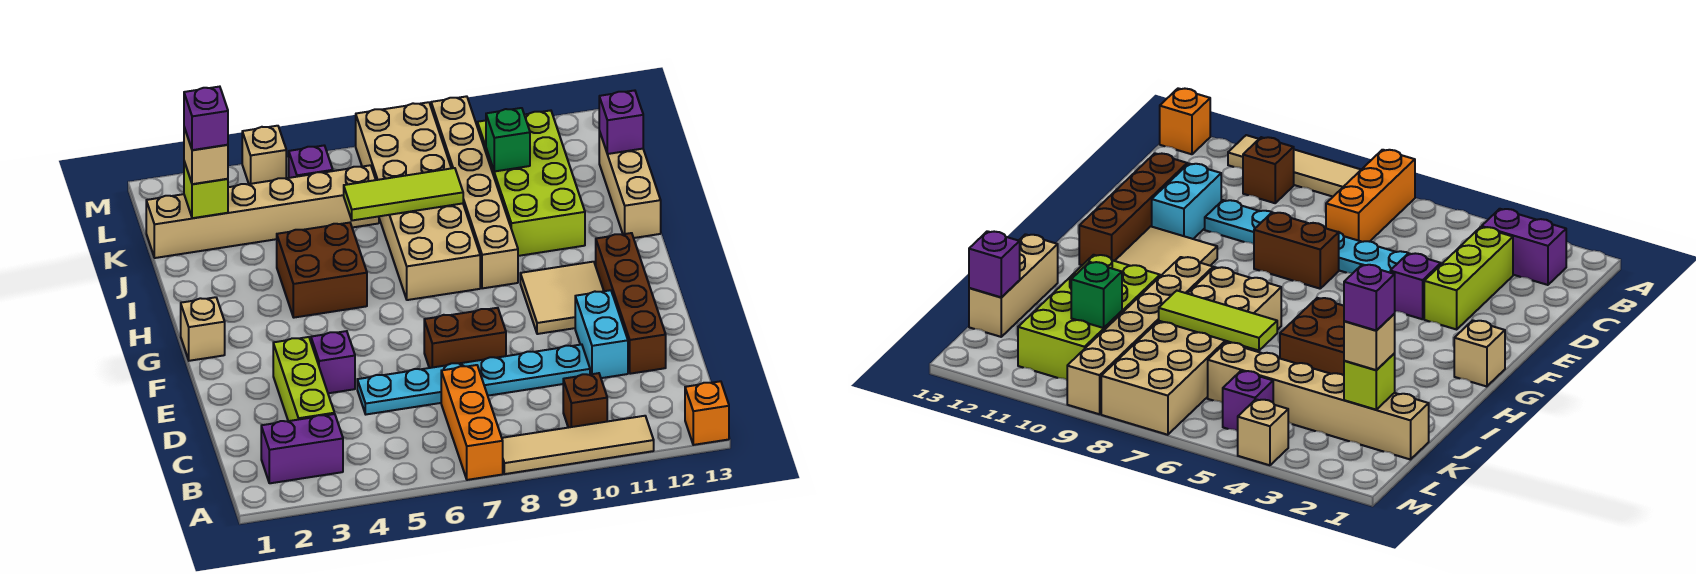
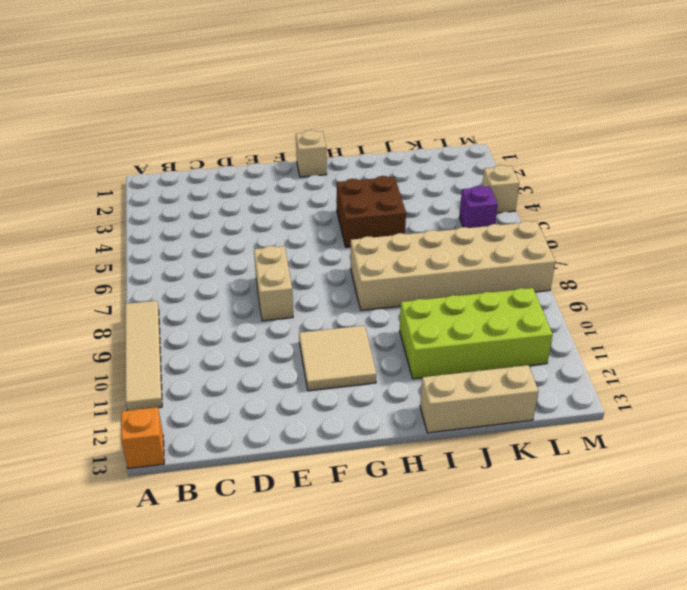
tan brick E7:E8 level 1 -> brown brick E7:E8 level 1
none -> orange brick A7:C7 level 1
none -> purple brick B2:B3 level 1
none -> brown brick B10 level 1

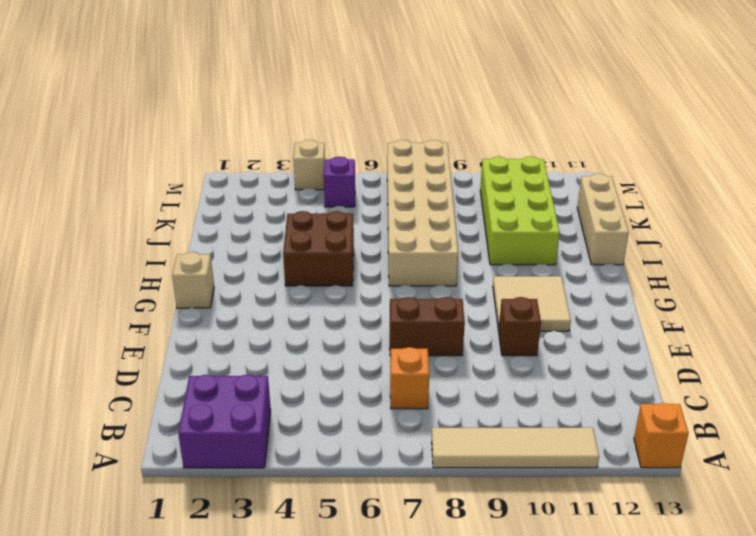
purple brick A2:B3 level 1 -> purple brick B2:B3 level 1
orange brick C7 level 1 -> orange brick A7:C7 level 1
brown brick E10 level 1 -> brown brick B10 level 1
none -> lime brick C3:E3 level 1
none -> cyan plate D5:D10 level 1
none -> cyan brick D11:E11 level 1

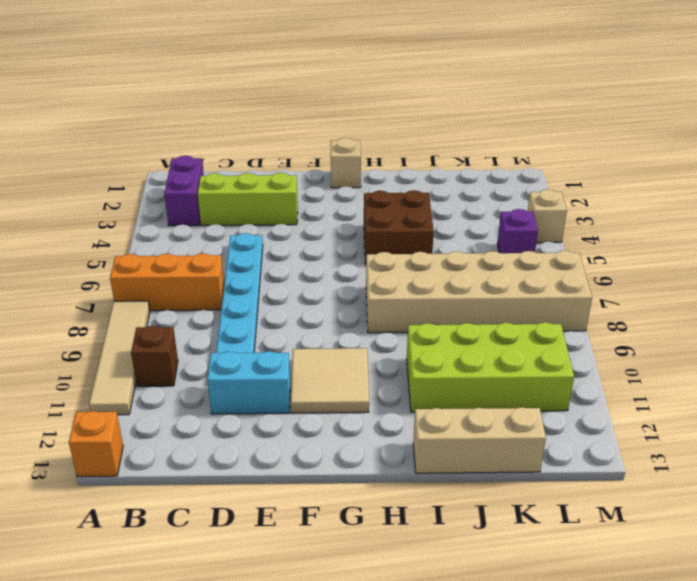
none -> brown brick D12:G12 level 1
none -> purple brick E4 level 1
none -> brown brick E7:E8 level 1

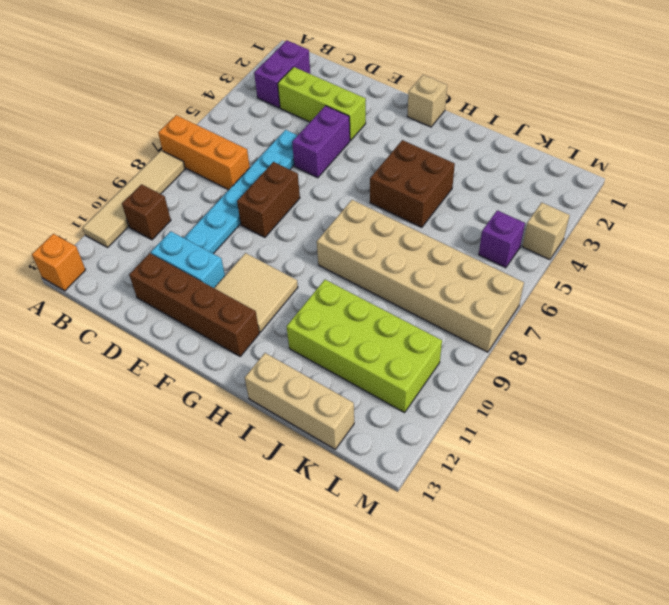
purple brick E4:E5 level 1 -> purple brick E4 level 1
none -> tan brick H9:M9 level 1
none -> tan brick K1:K6 level 1
none -> lime tile J6:J8 level 2

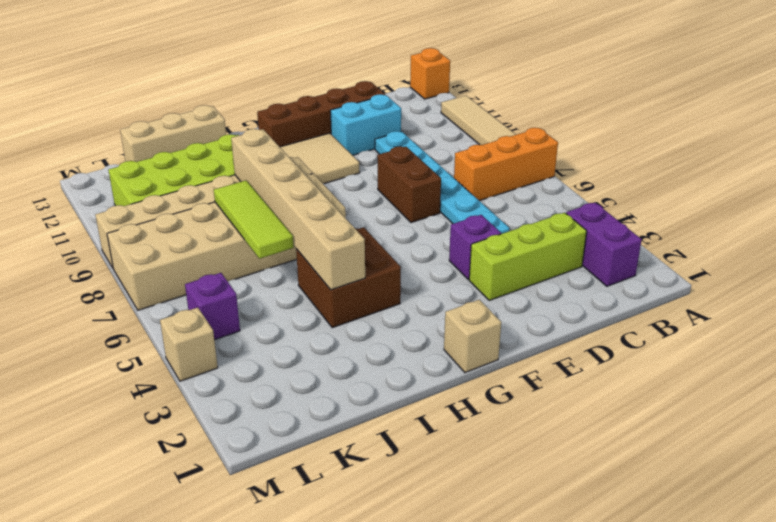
tan brick I4:I9 level 2 -> tan brick K1:K6 level 1
none -> brown brick B10 level 1
none -> lime brick K2 level 2
none -> green brick K10 level 2

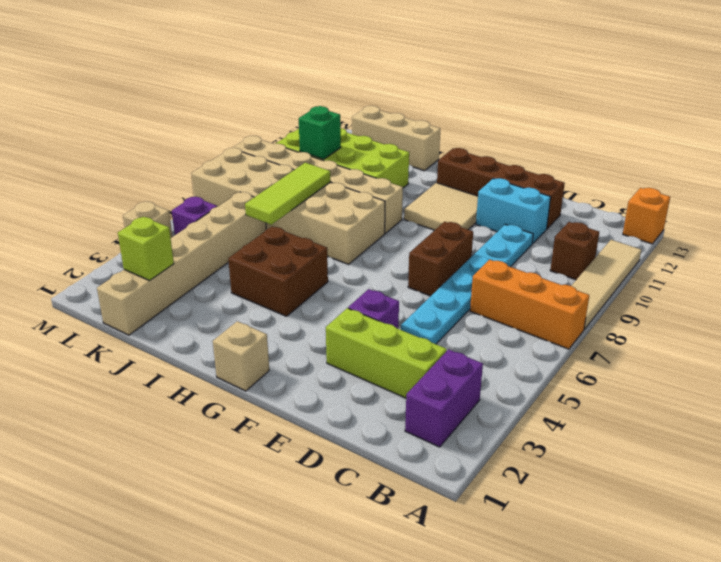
none -> purple brick K13 level 2
none -> tan brick K2 level 3
none -> purple brick K2 level 4

